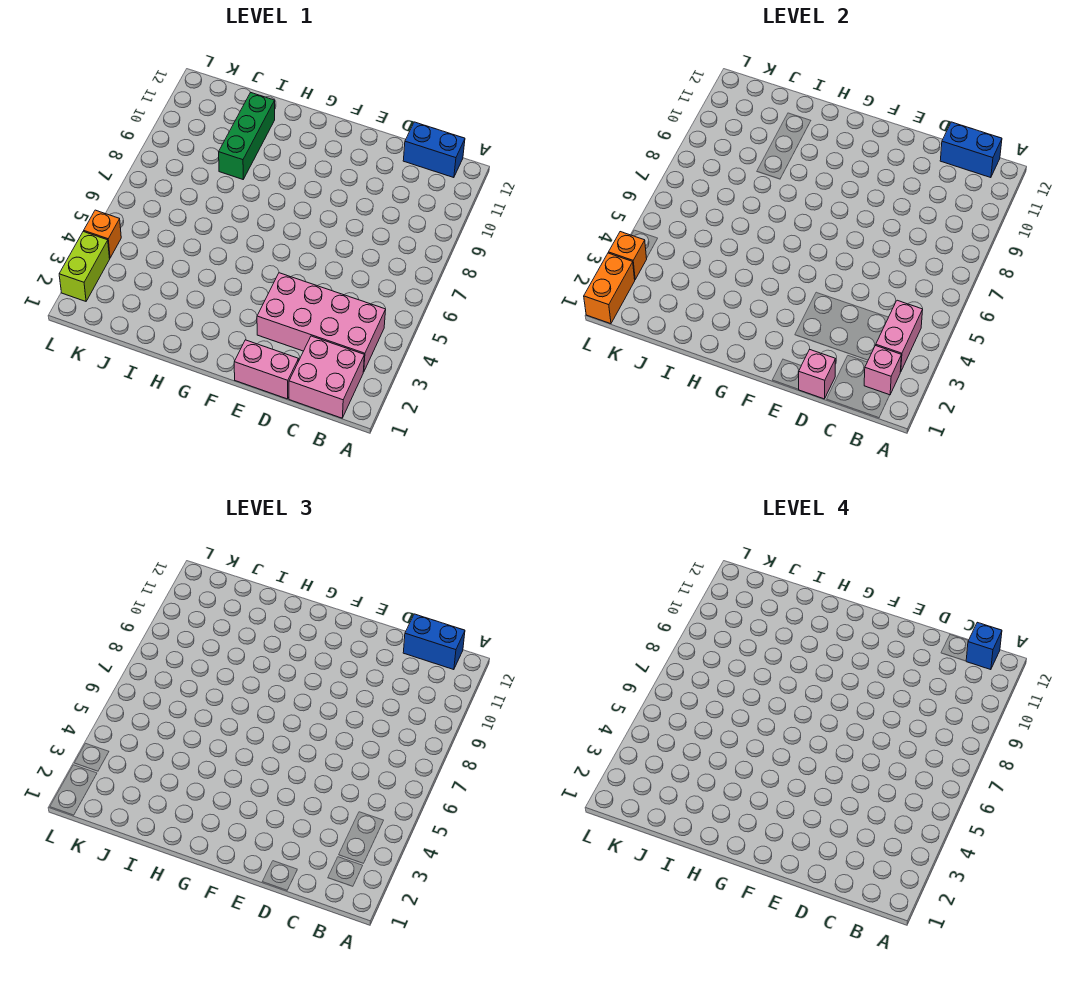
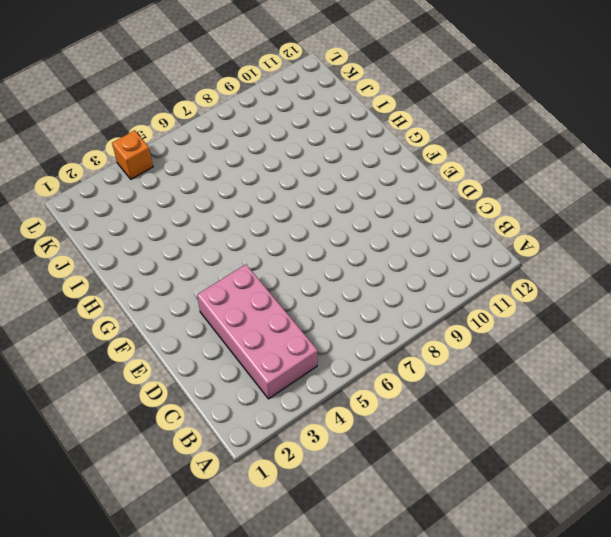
none -> pink brick B1:C2 level 1
none -> blue brick B12:C12 level 1
none -> pink brick D1:E1 level 1

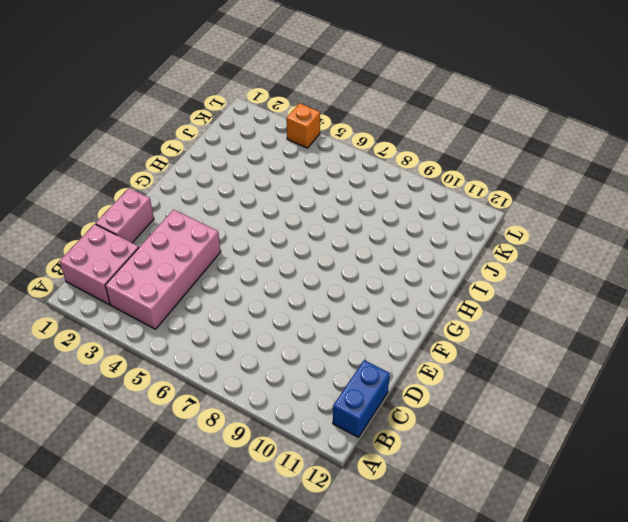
none -> green brick I9:I11 level 1
none -> lime brick L2:L3 level 1
none -> pink brick B2 level 2

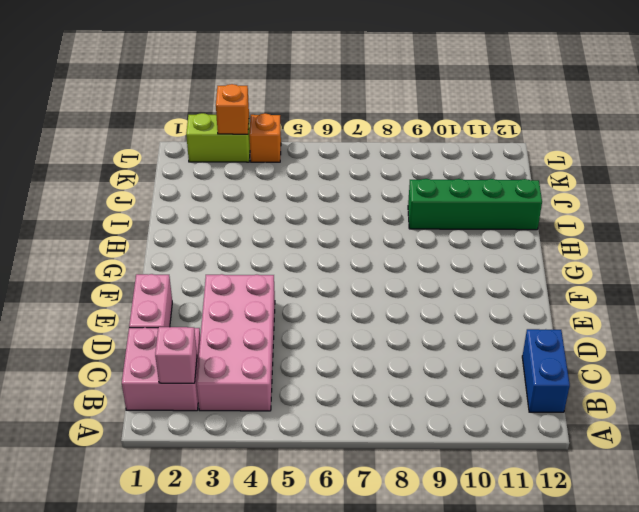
green brick I9:I12 level 1 -> green brick I9:I11 level 1
none -> pink brick B3:B4 level 2
none -> blue brick B12:C12 level 2
none -> pink brick D1 level 2

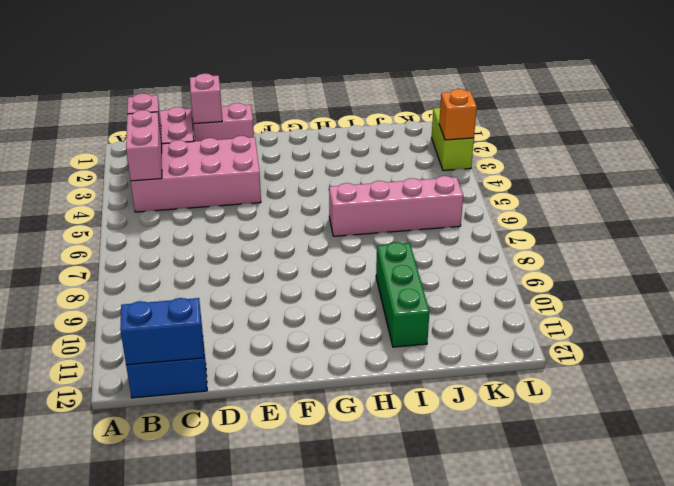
pink brick H6:K6 level 1 -> none
none -> orange brick L4 level 1
none -> orange brick L1:L2 level 2
none -> blue brick B12:C12 level 3

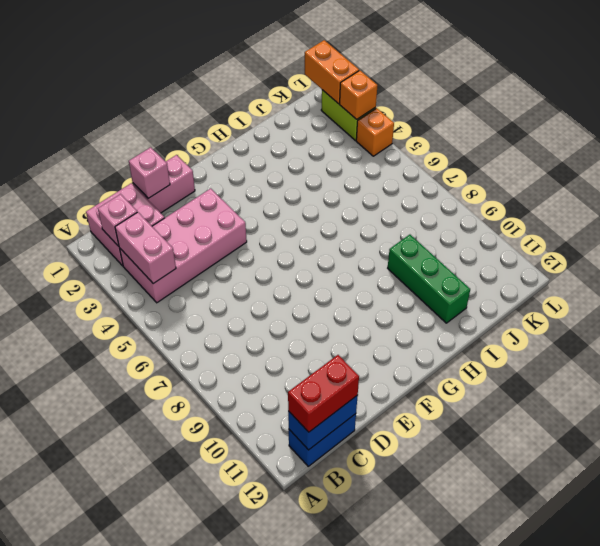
red brick B12:C12 level 3 -> blue brick B12:C12 level 3
none -> blue brick B12 level 4

